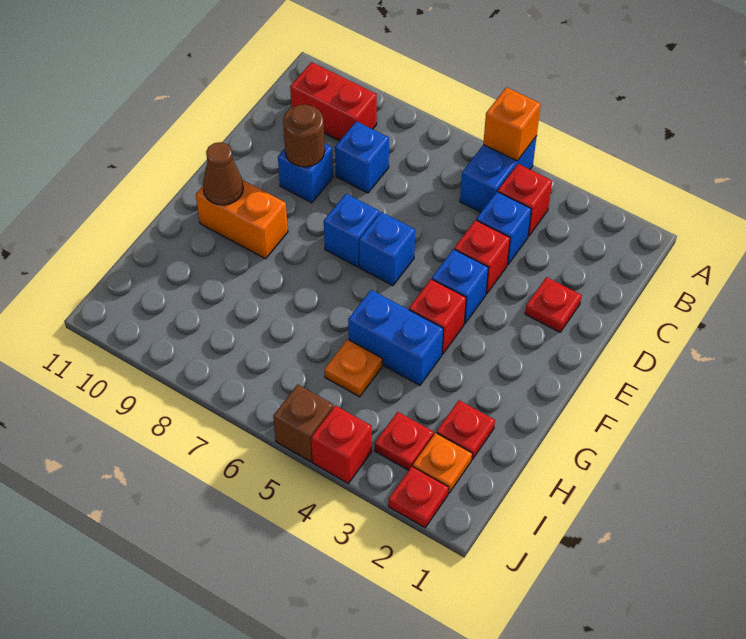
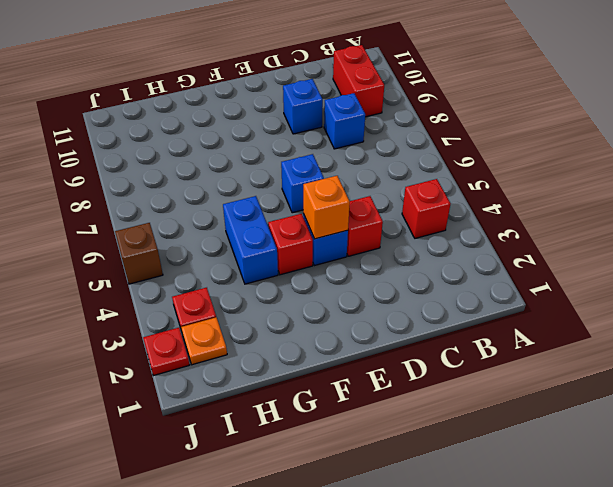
orange brick E4 level 2 -> orange brick A5 level 2
none -> blue brick A5:B5 level 1
none -> blue brick C4 level 1
none -> red plate D2 level 1

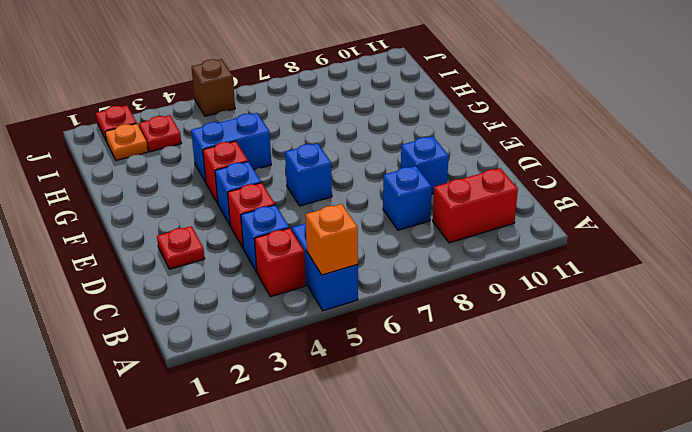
none -> blue brick E7 level 1
none -> orange brick F9:F10 level 1
none -> red plate H2 level 1

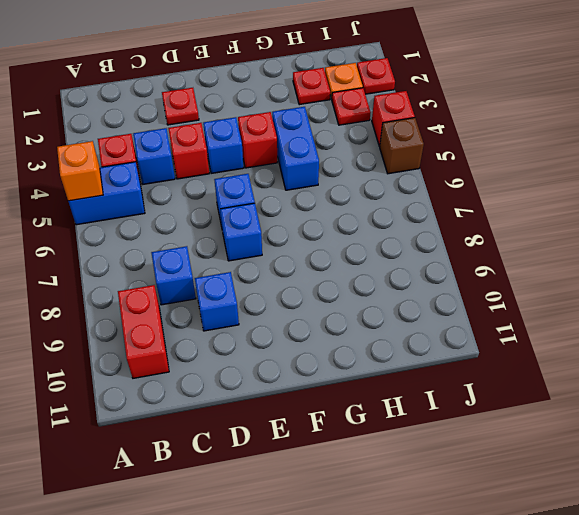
none -> orange brick F9:F10 level 1
none -> orange plate H5 level 1
none -> brown round brick D9 level 2

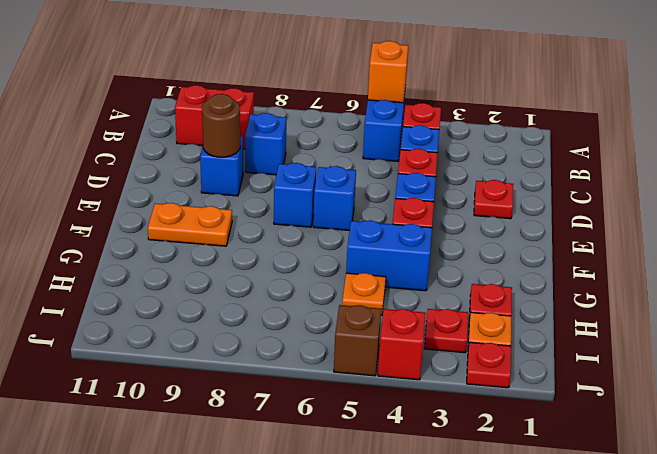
orange plate F9:F10 level 1 -> orange brick F9:F10 level 1
none -> brown cone F10 level 2

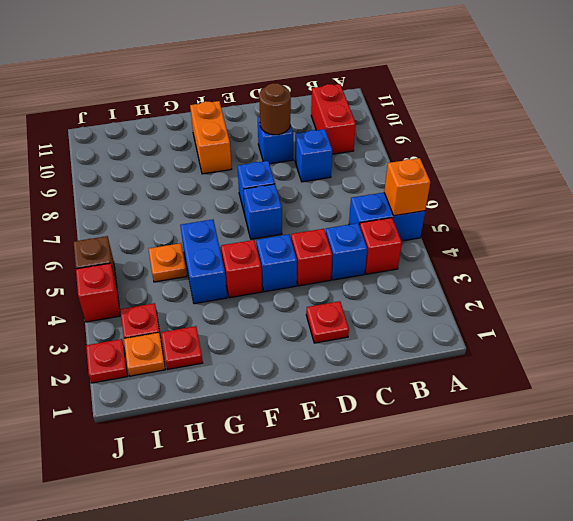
none -> brown cone F10 level 2

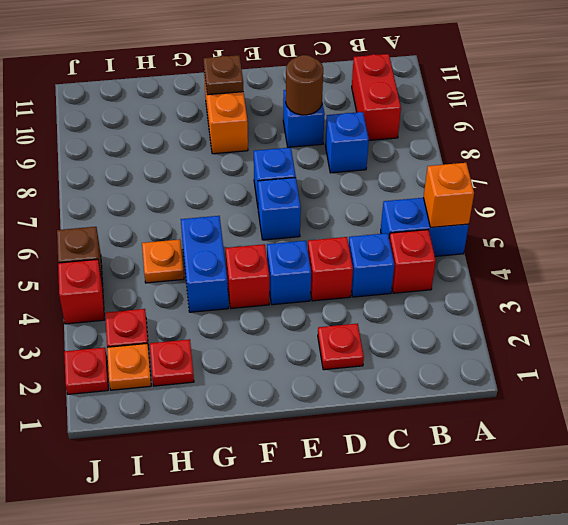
brown plate F10 level 2 -> brown cone F10 level 2

